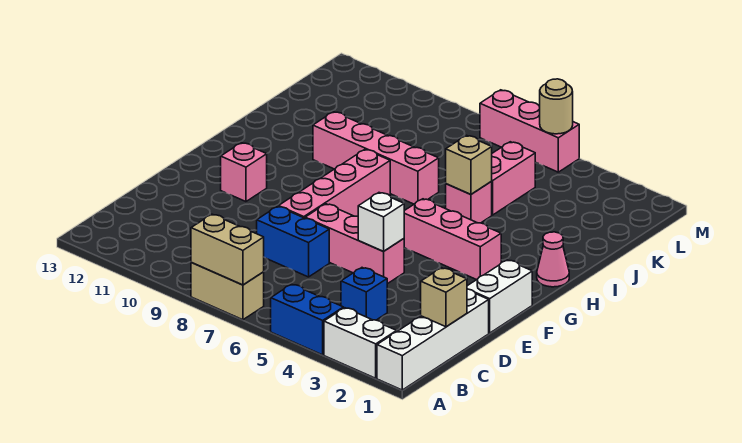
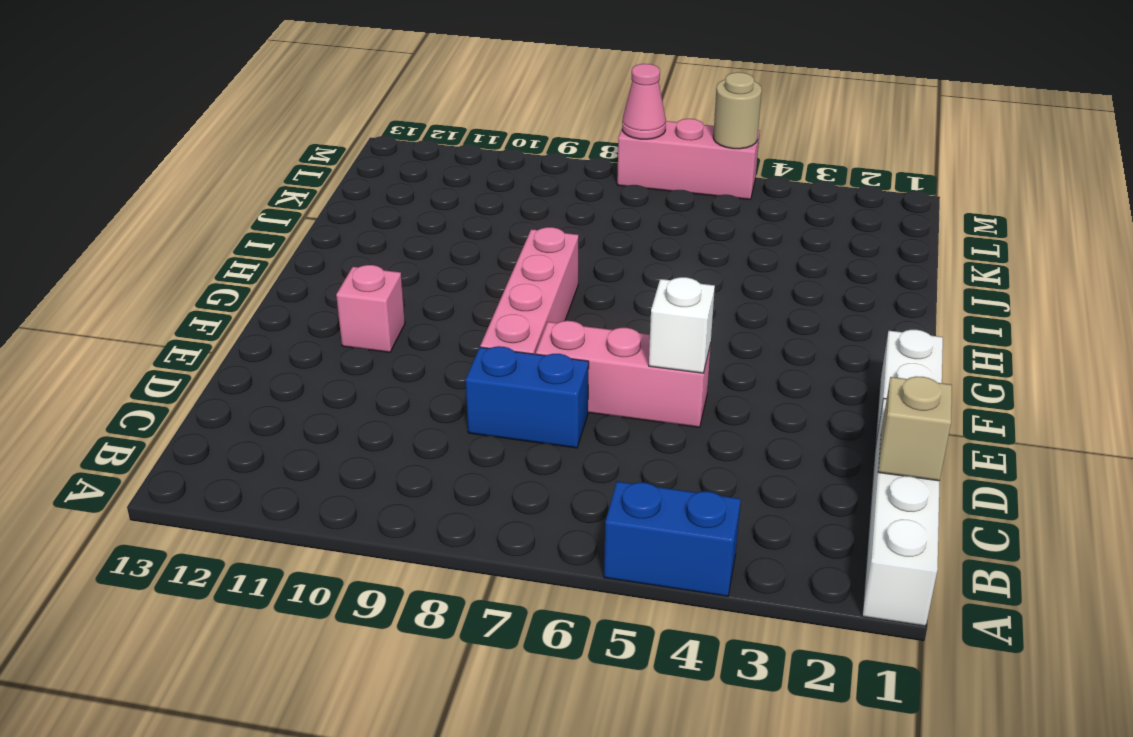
pink cone M7 level 2 -> pink cone H1 level 1
none -> white brick A2:A3 level 1
none -> tan brick A7:A8 level 1
none -> blue brick C4 level 1

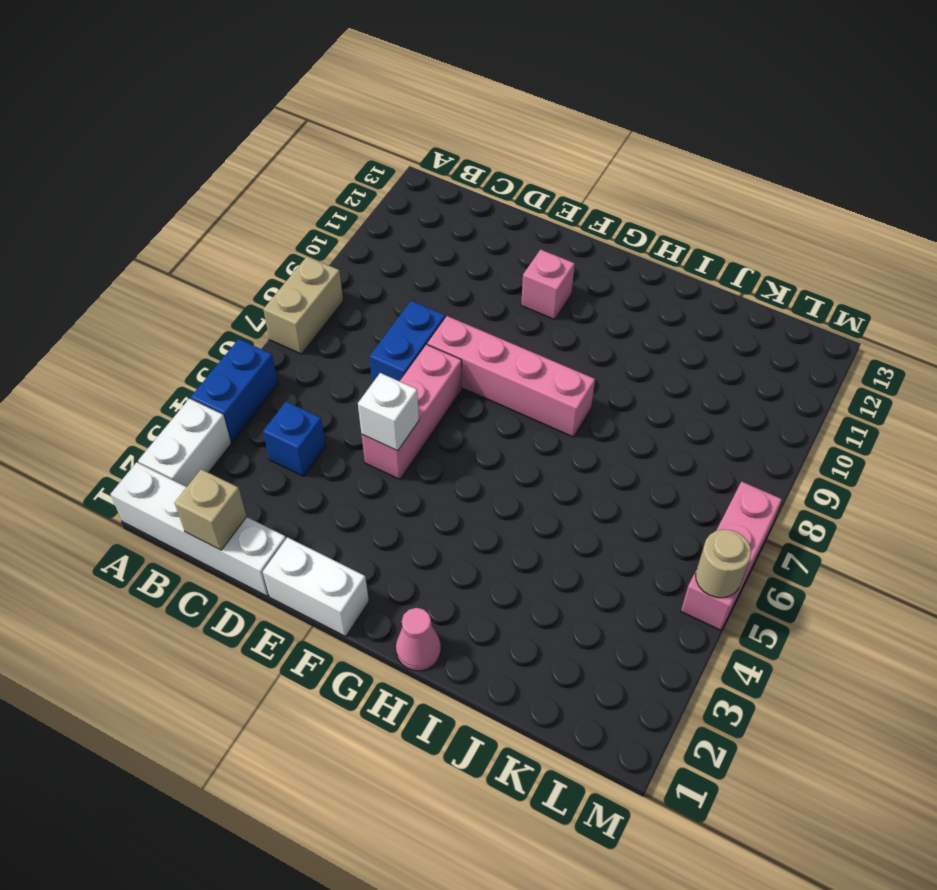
none -> pink brick G3:G5 level 1
none -> pink brick I5 level 1
none -> pink brick I7:I10 level 1

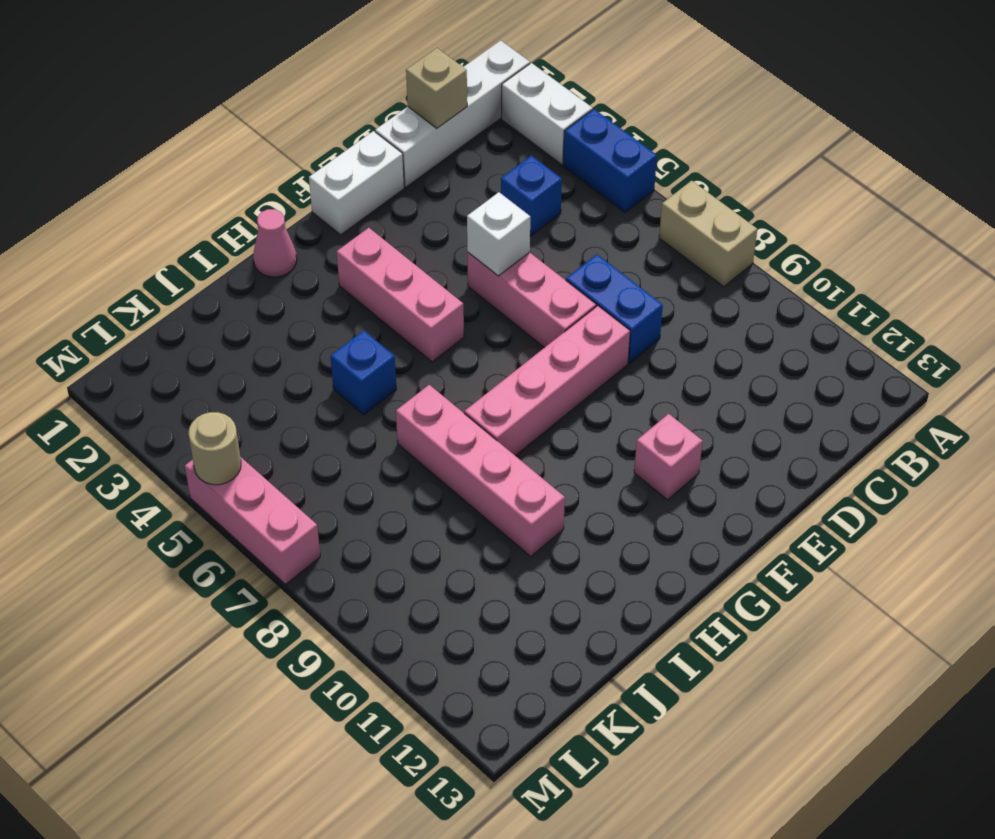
blue brick I5 level 1 -> pink brick I5 level 1
none -> pink brick J5:K5 level 1
none -> tan brick A7:A8 level 2
none -> tan brick I5 level 2

